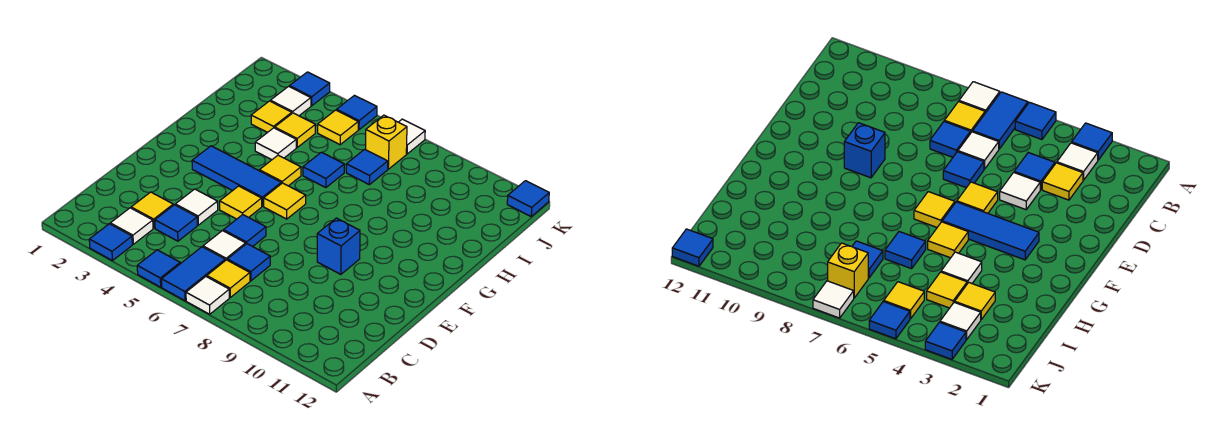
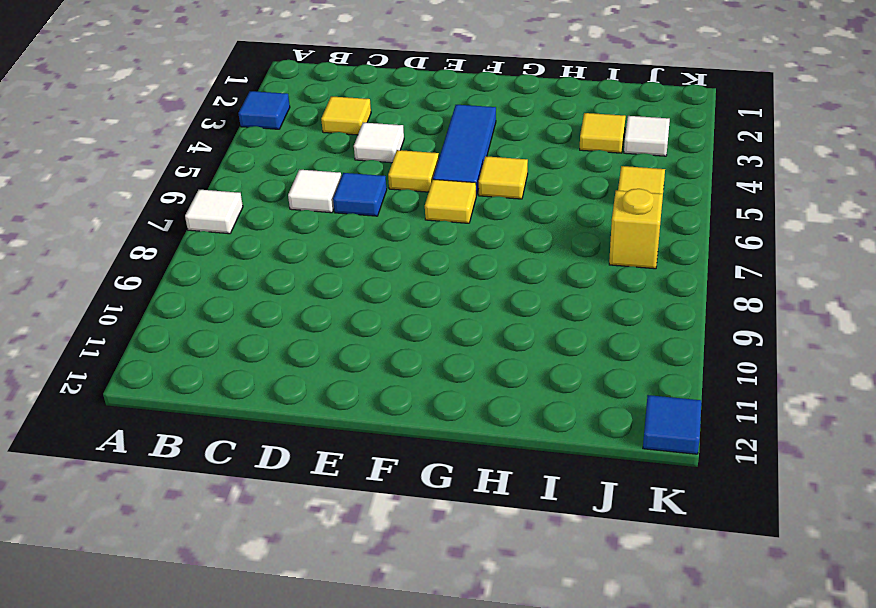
none -> blue tile A5 level 1
none -> blue tile A6:B6 level 1
none -> white tile B3 level 1

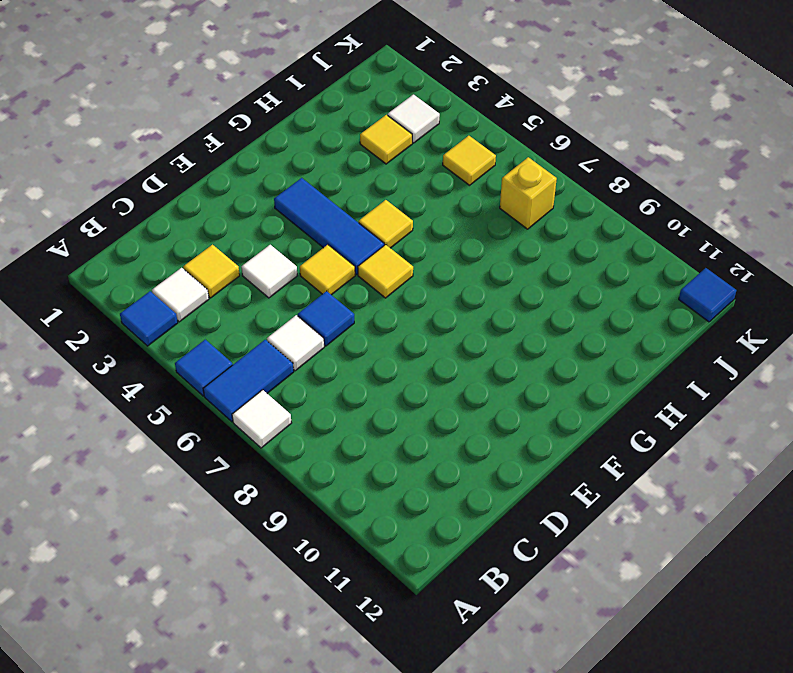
none -> yellow tile B7 level 1
none -> blue tile C4 level 1
none -> blue tile C7 level 1

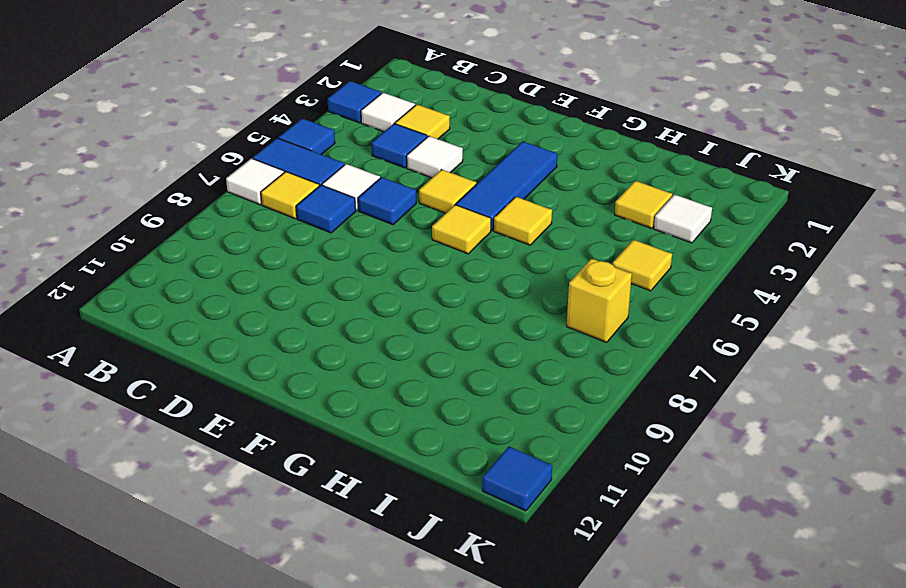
none -> blue brick E9 level 1
none -> white tile H4 level 1
none -> blue tile H6 level 1

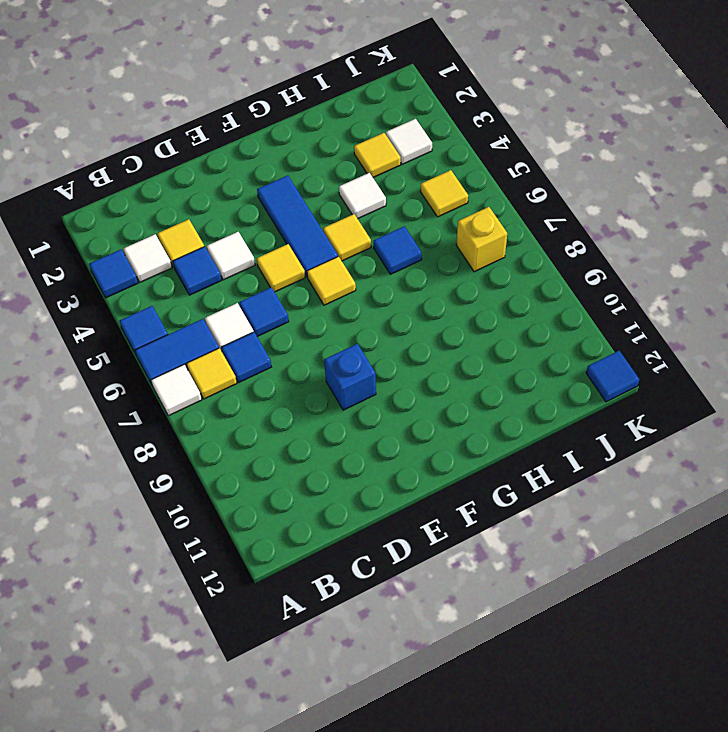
none -> yellow tile I4 level 1
none -> blue tile I7 level 1
none -> blue tile K3 level 1

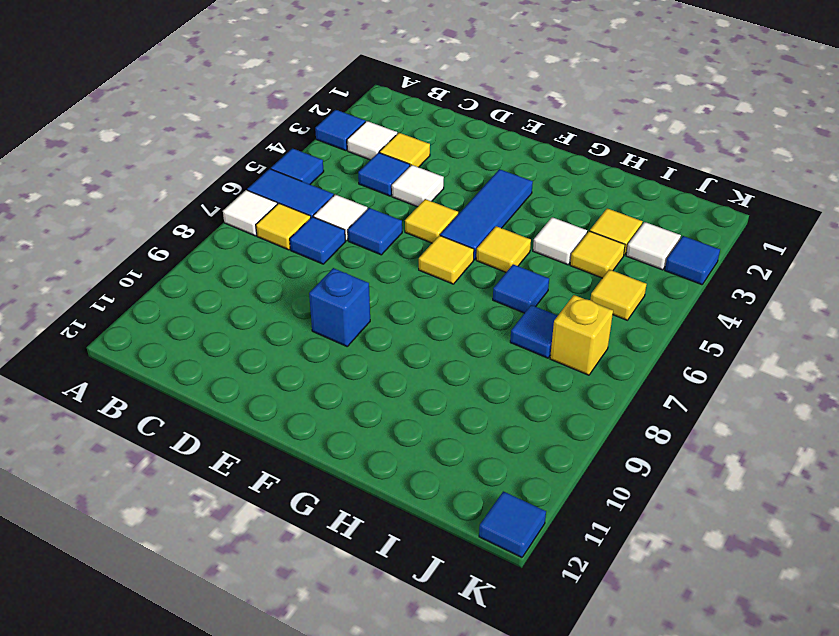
none -> blue tile K5 level 1
none -> white tile K7 level 1

